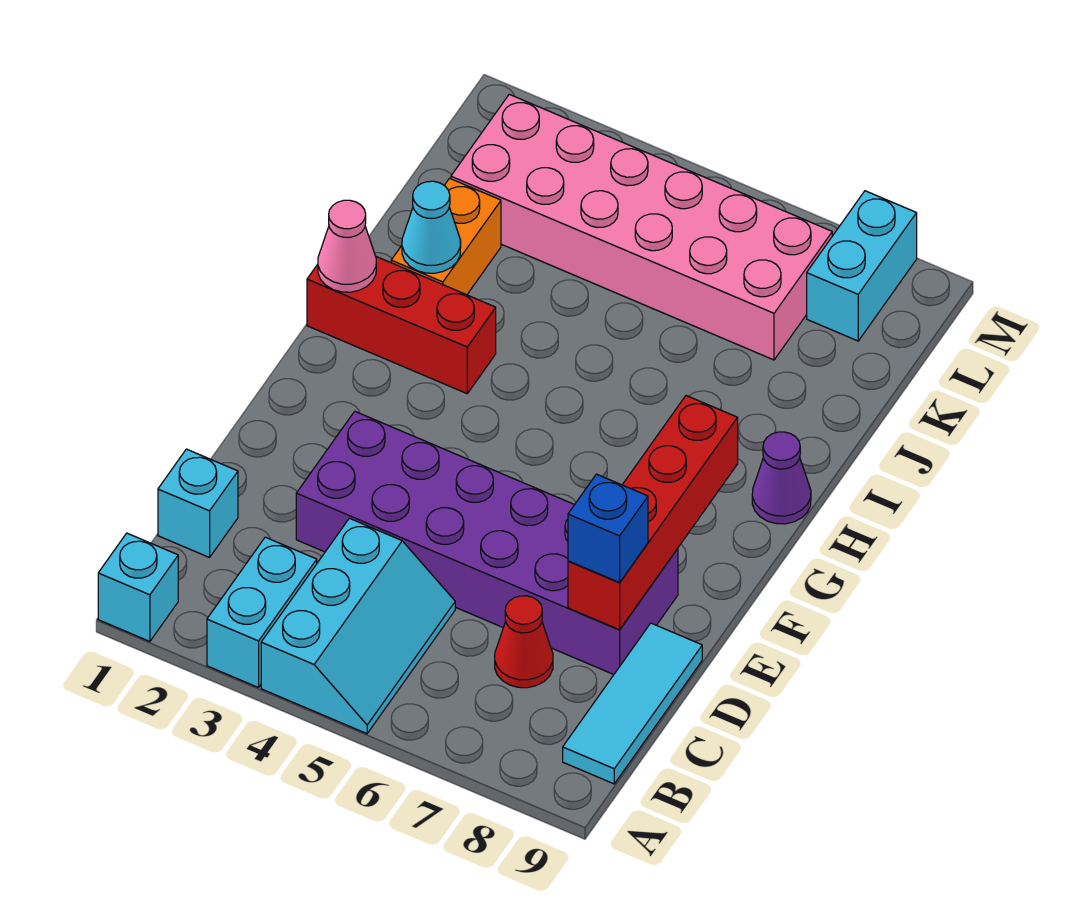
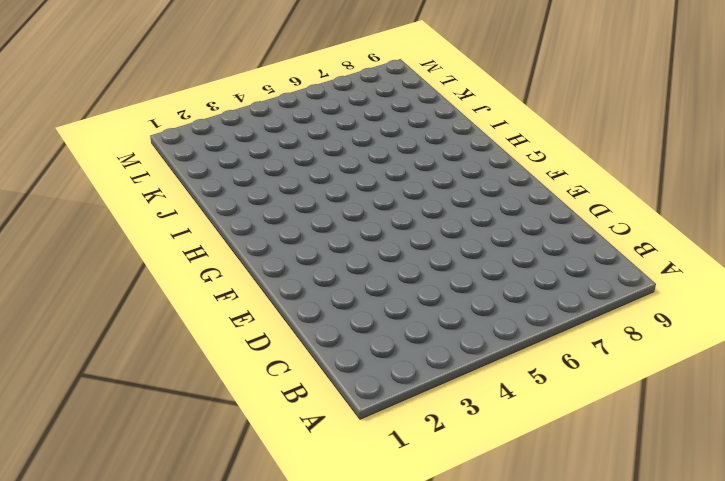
none -> cyan brick A1 level 1
none -> cyan brick A3:B3 level 1
none -> cyan slope A4:C5 level 1 top 4

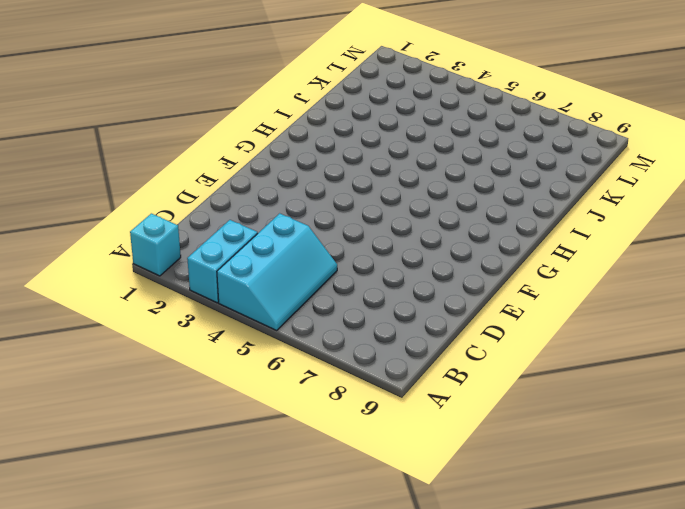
none -> cyan tile B9:D9 level 1
none -> cyan brick C1 level 1
none -> red cone C7 level 1

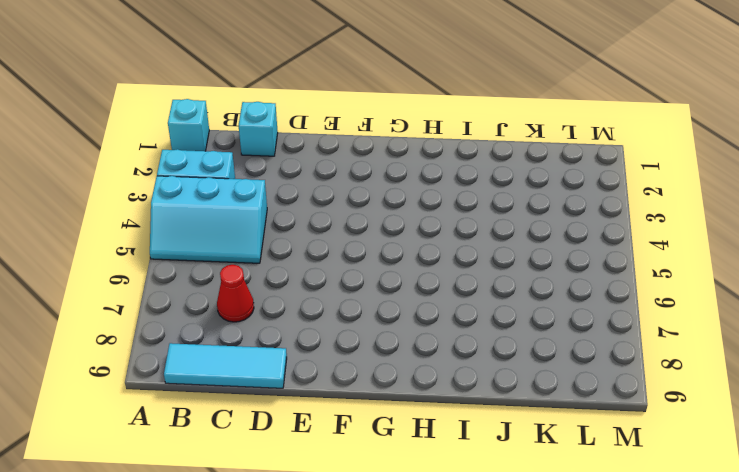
none -> purple brick D3:E8 level 1
none -> red brick H1:H3 level 1
none -> purple cone H9 level 1

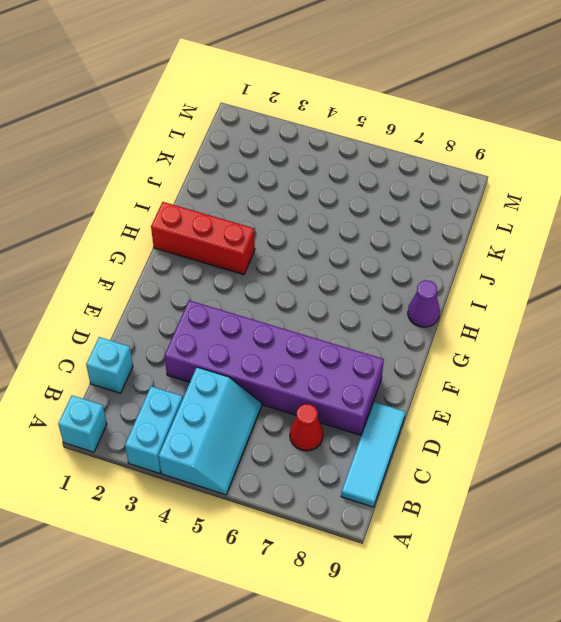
none -> orange brick I2:J2 level 1
none -> pink brick K2:L7 level 1
none -> cyan brick L8:M8 level 1

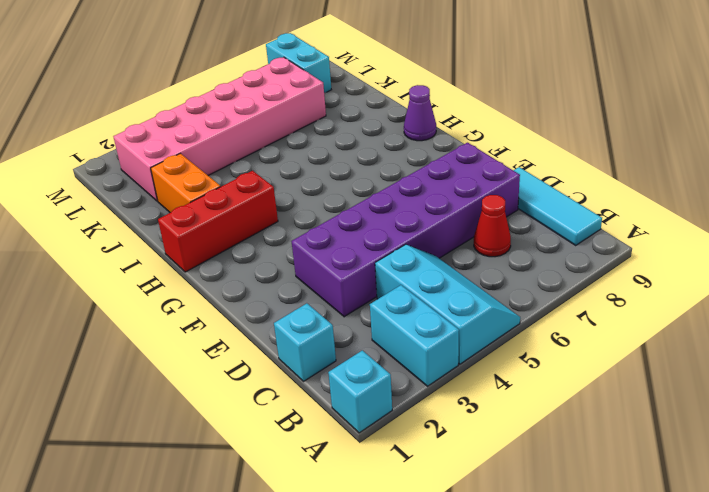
none -> red brick D8:G8 level 2
none -> pink cone H1 level 2
none -> cyan cone I2 level 2

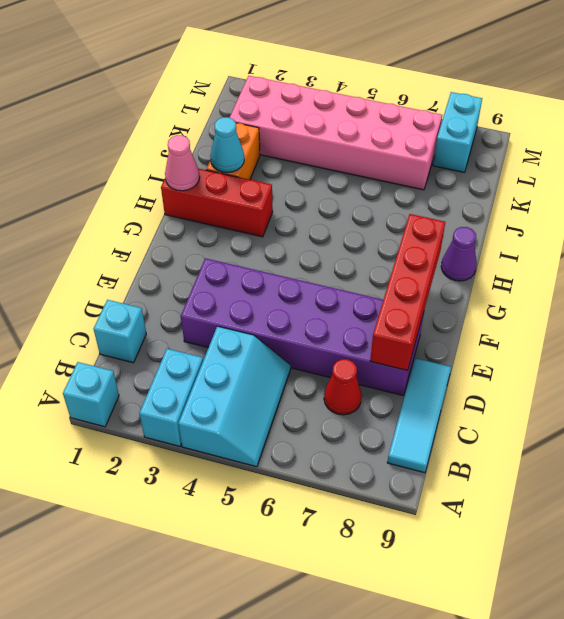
none -> blue brick D8 level 3

